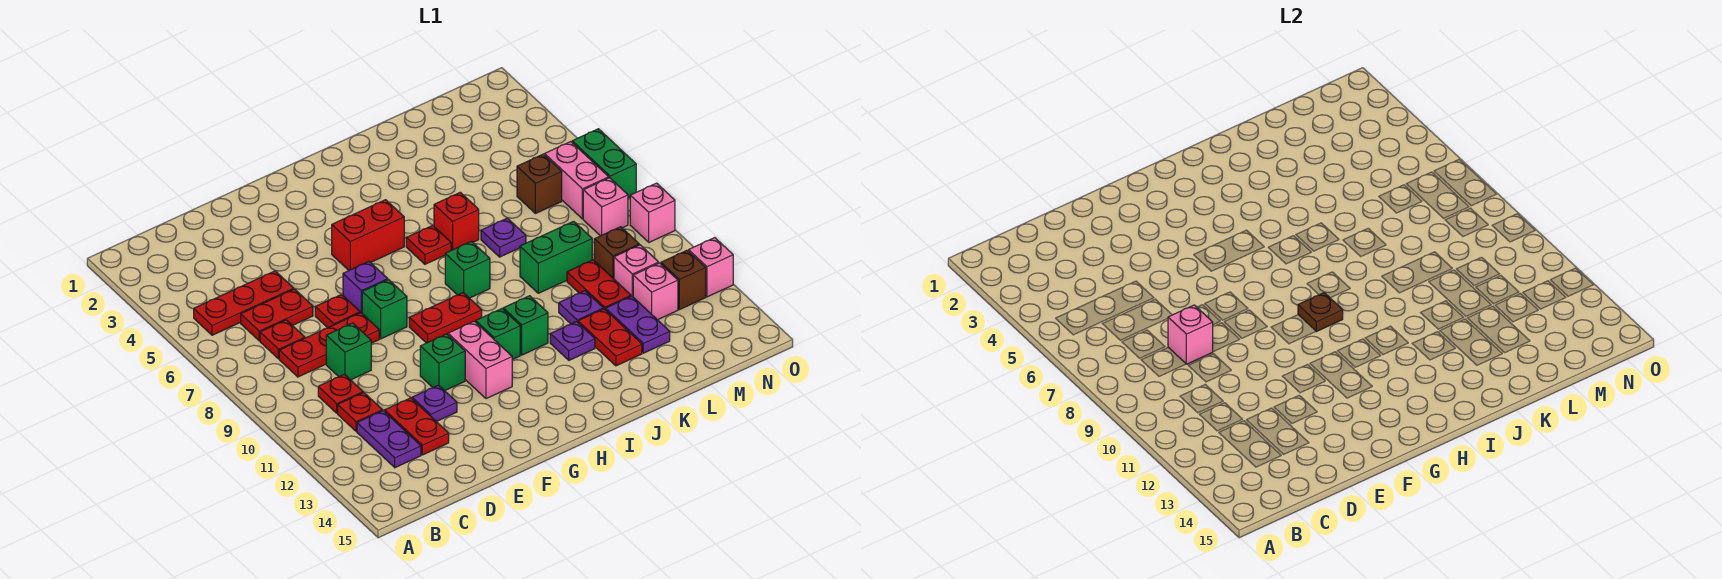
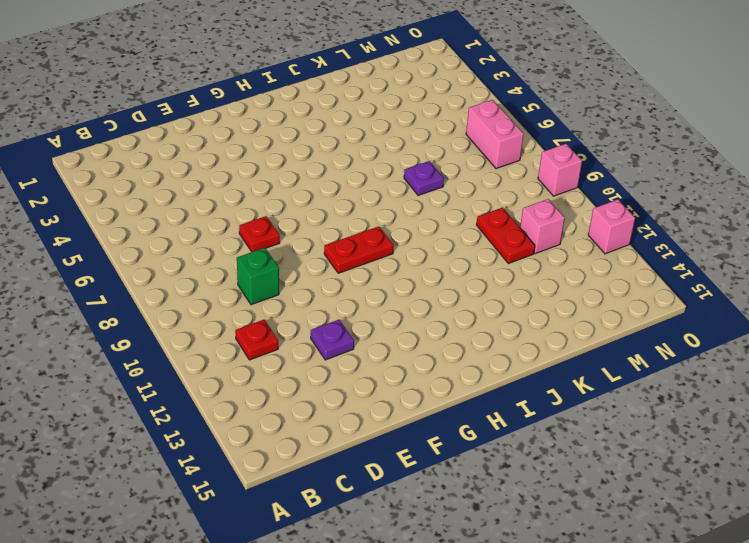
none -> red plate B5:D5 level 1
none -> red plate C6:D6 level 1
none -> red plate C7 level 1
none -> red plate C8:E8 level 1

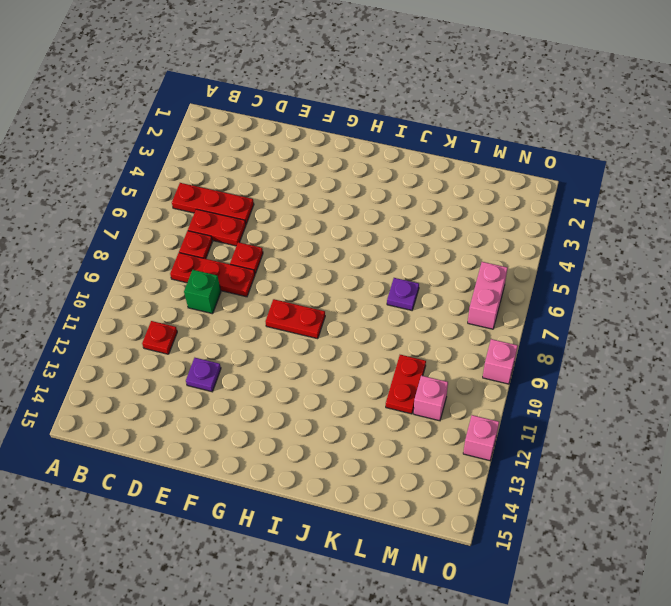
none -> red plate C10 level 1
none -> purple plate C12:C13 level 1
none -> red plate D12:D13 level 1
none -> purple brick F7 level 1

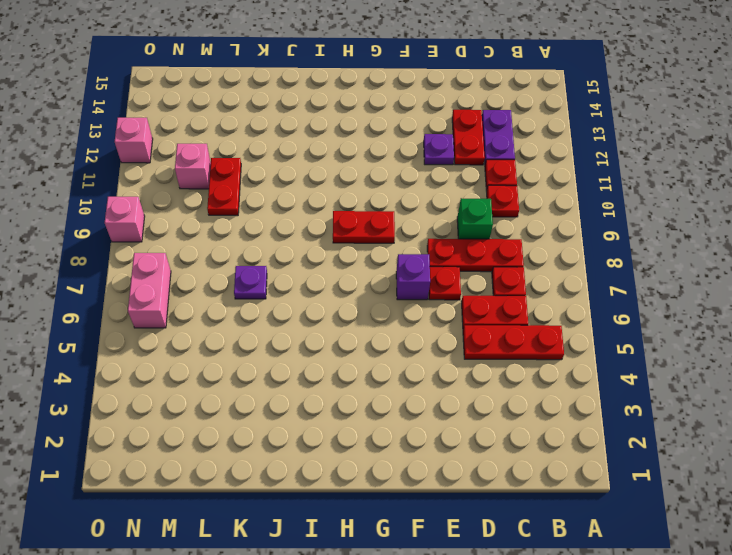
none -> green brick F8 level 1
none -> green brick F11 level 1
none -> red brick G5:H5 level 1
none -> pink brick G11:G12 level 1

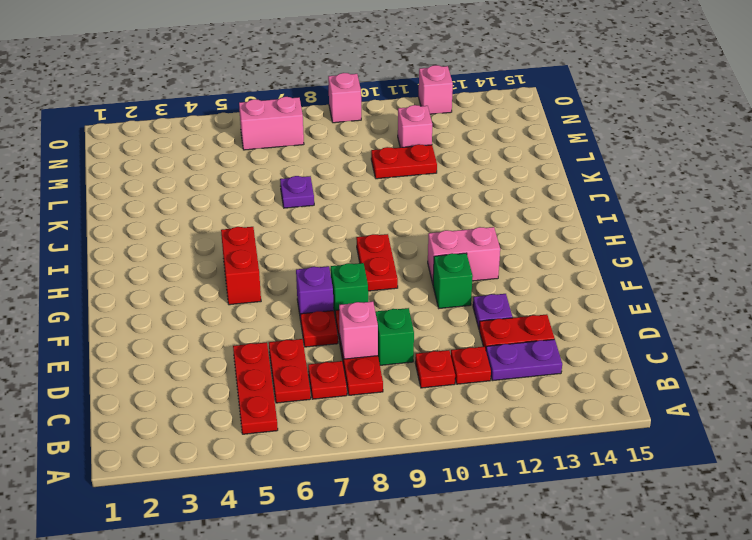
none -> green brick H11 level 1
none -> red plate I6 level 1
none -> green brick I8 level 1
none -> green brick I11 level 1

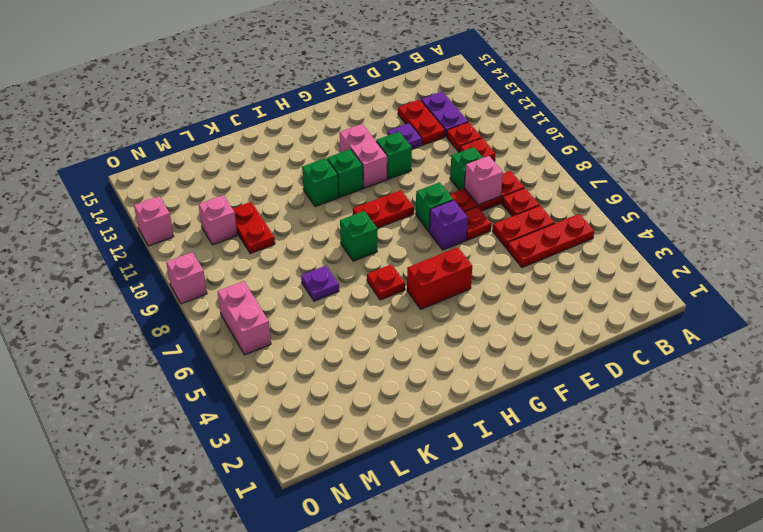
none -> red brick J6 level 1
none -> purple plate J12 level 1
none -> green brick K9:L9 level 1
none -> purple plate K11 level 1

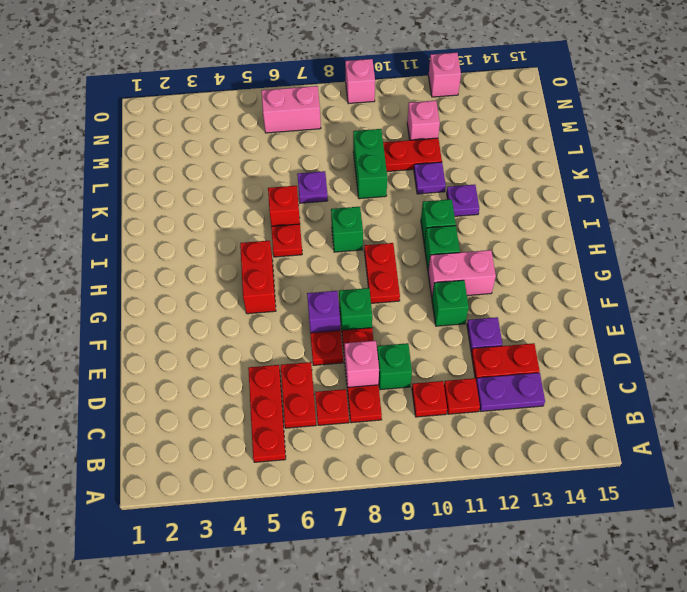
none -> red plate K12:K13 level 1
none -> purple plate L12:L13 level 1
none -> brown brick M6 level 1
none -> brown brick M10 level 1

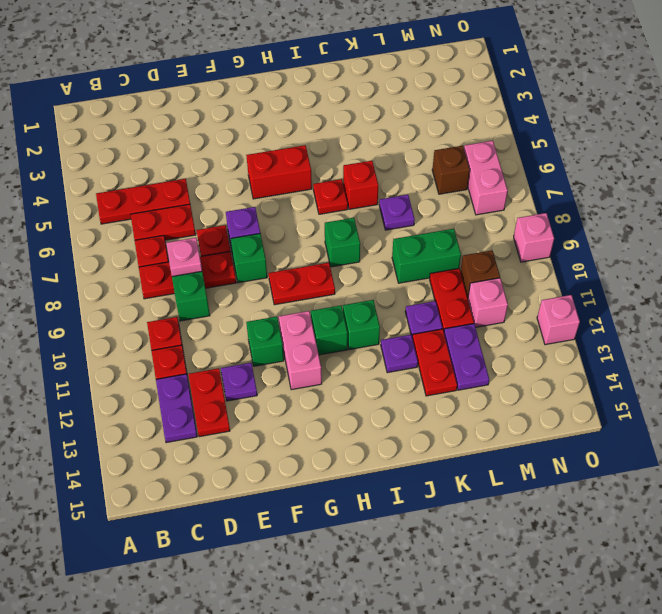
none -> pink brick M12 level 1
none -> pink brick N8 level 1
none -> brown brick N12 level 1
none -> green brick O6:O7 level 1

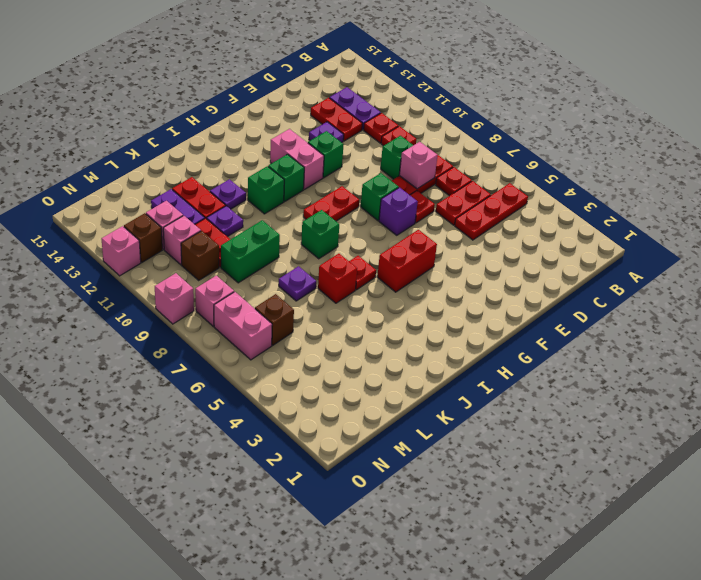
none -> green brick O6:O7 level 1
none -> brown plate H9 level 2

